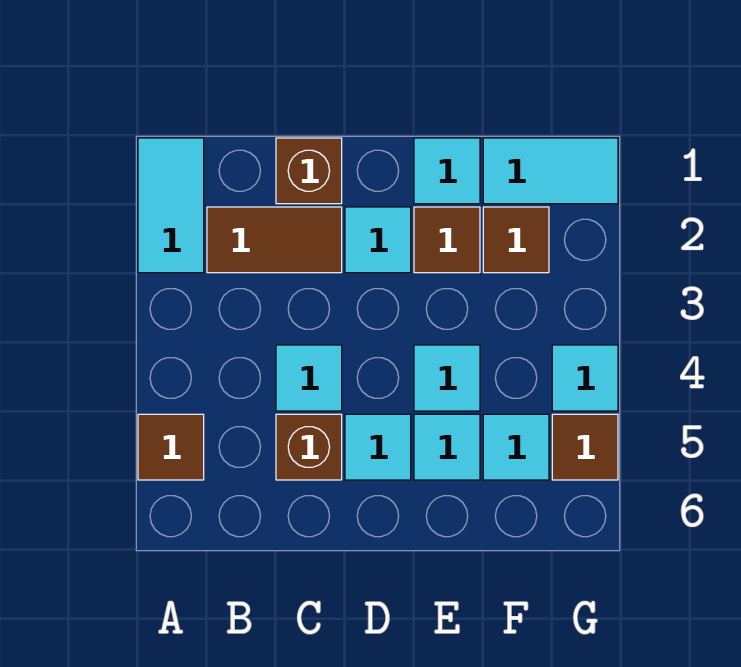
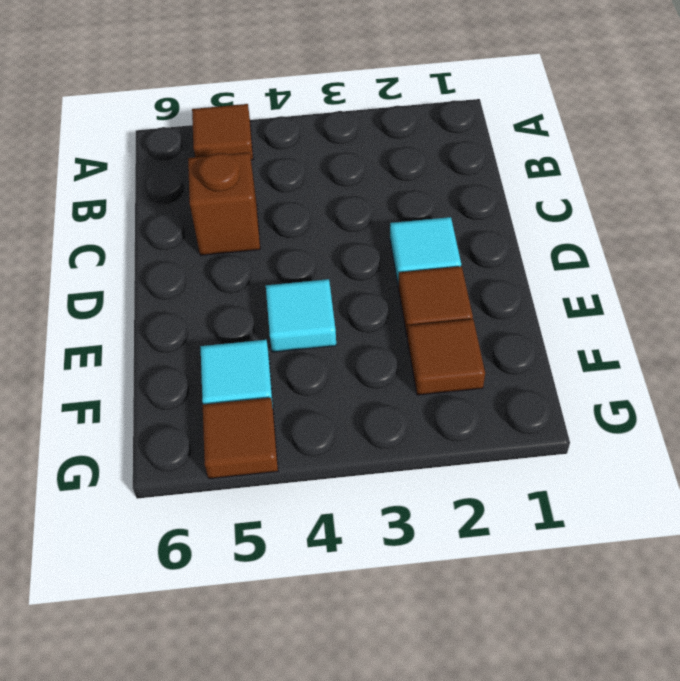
none -> cyan tile A1:A2 level 1
none -> brown tile B2:C2 level 1
none -> brown brick C1 level 1

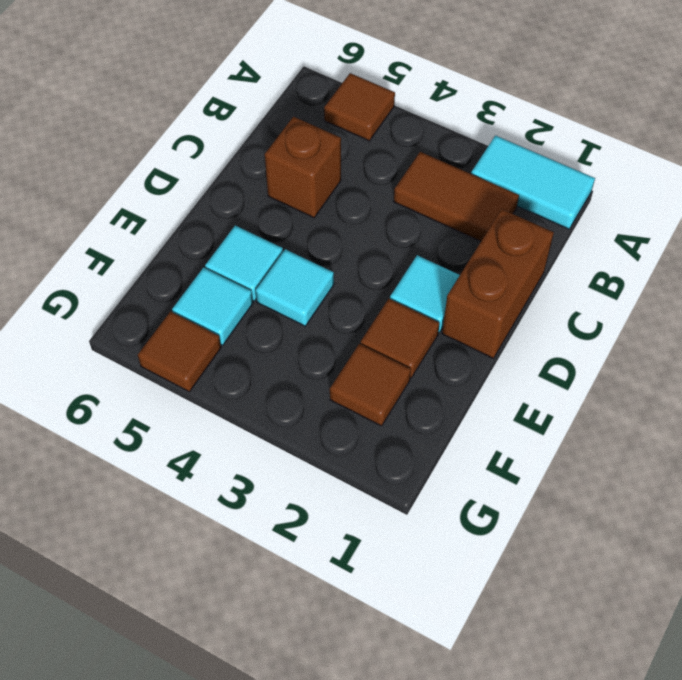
brown tile B2:B3 level 1 -> brown tile B2:C2 level 1
brown brick C1:D1 level 1 -> brown brick C1 level 1
none -> cyan tile C4 level 1
none -> cyan tile D5 level 1
none -> cyan tile E1 level 1

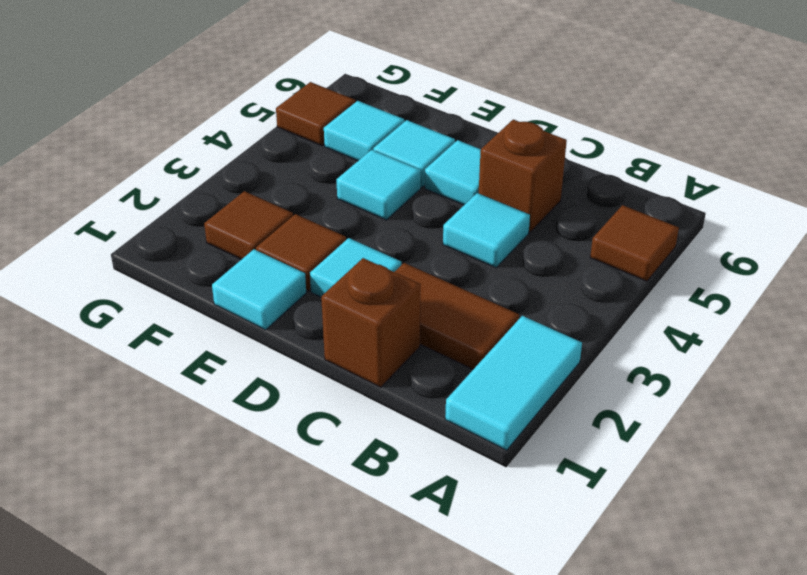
none -> cyan tile F1:G1 level 1
none -> cyan tile G4 level 1

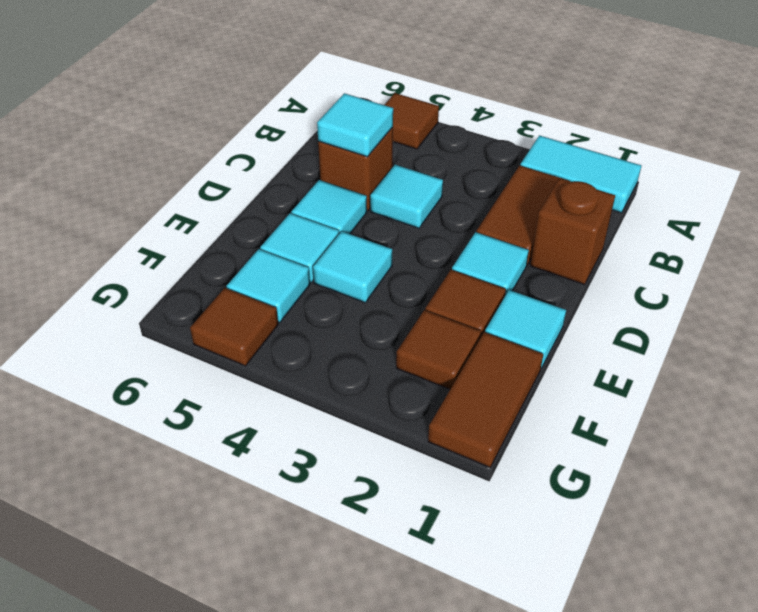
cyan tile C5 level 2 -> cyan tile G4 level 1
brown tile F1:G1 level 1 -> cyan tile F1:G1 level 1

